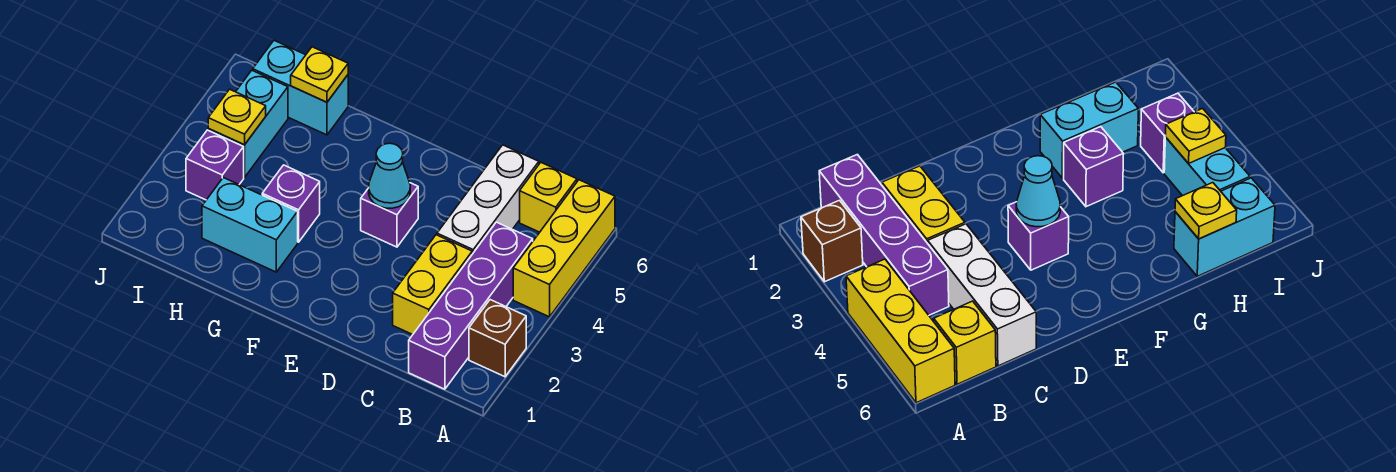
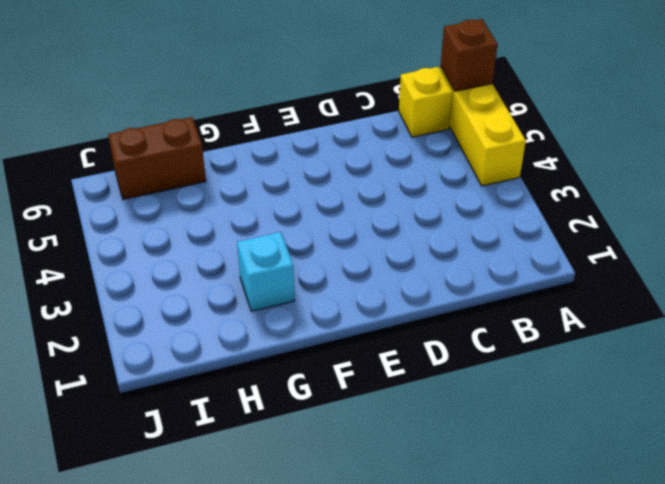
brown brick A6 level 2 -> brown brick A2 level 1
cyan brick G2 level 1 -> cyan brick G2:H2 level 1
brown brick H6:I6 level 1 -> cyan brick H6:I6 level 1
none -> purple brick B1:B4 level 1
none -> yellow brick C2:C3 level 1
none -> white brick C4:C6 level 1

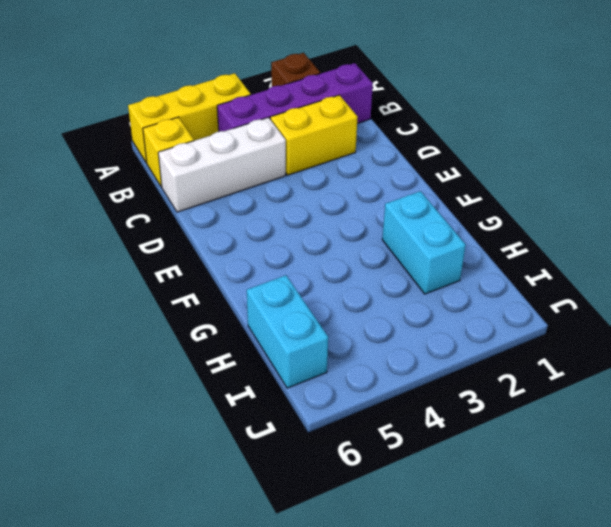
none -> purple brick E4 level 1
none -> purple brick G3 level 1
none -> purple brick I3 level 1

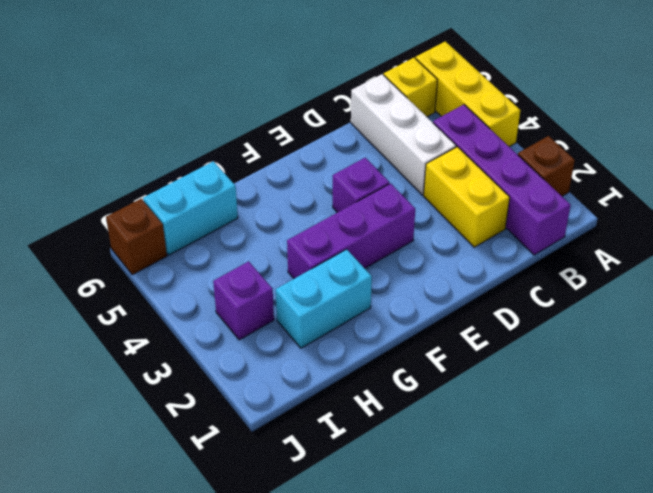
purple brick E3:G3 level 1 -> purple brick G3 level 1
brown brick J6 level 1 -> none
none -> cyan brick I4:I5 level 1
none -> cyan cone E4 level 2
none -> yellow plate H6 level 2

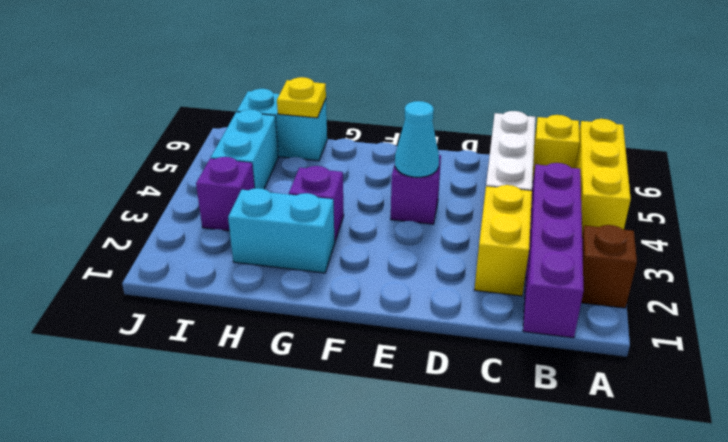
none -> yellow plate I4 level 2

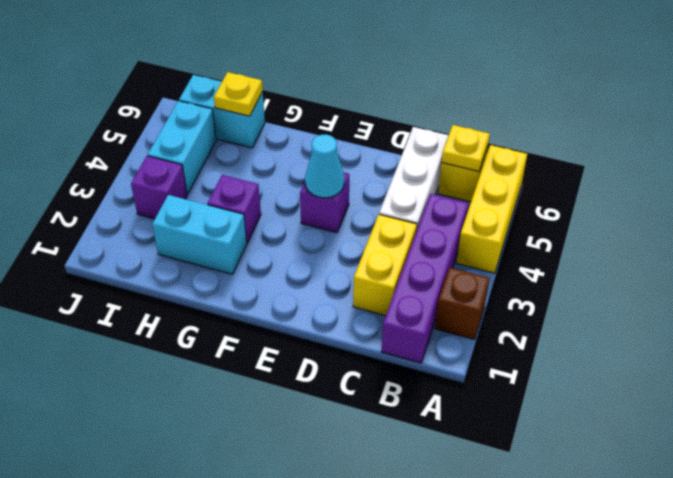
yellow plate B6 level 2 -> yellow plate I4 level 2

